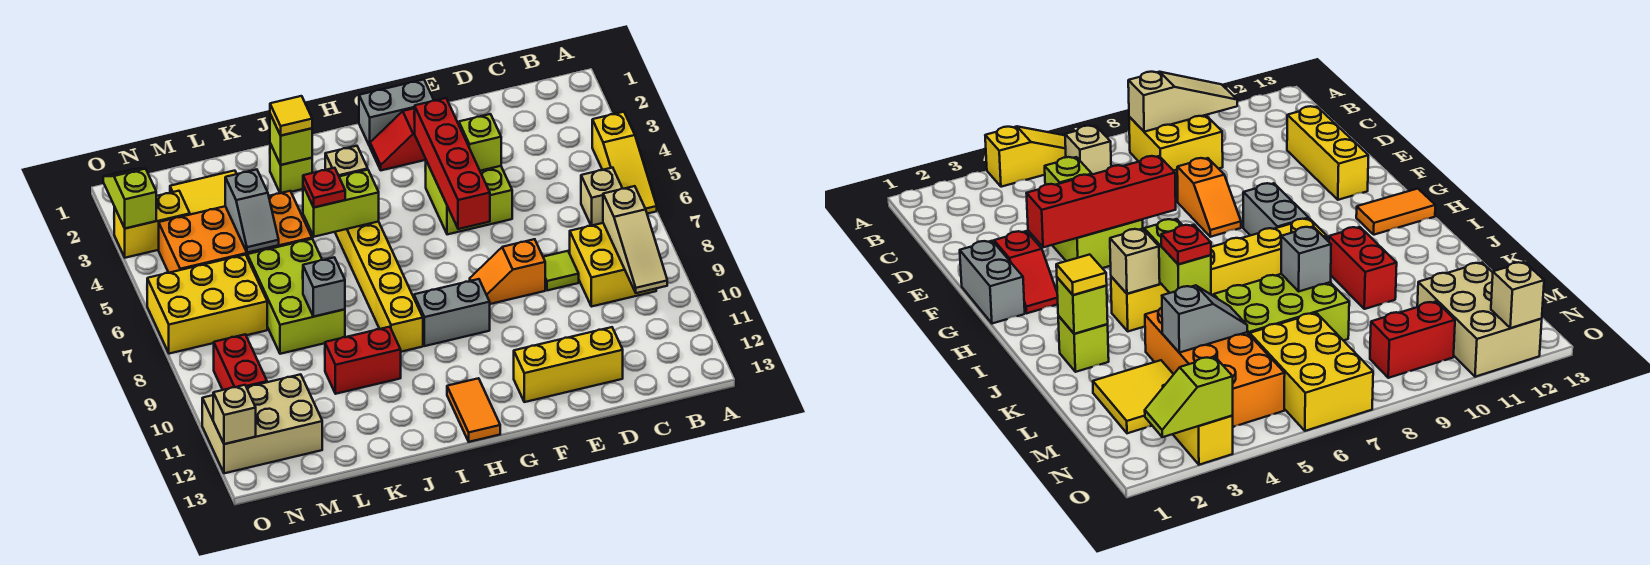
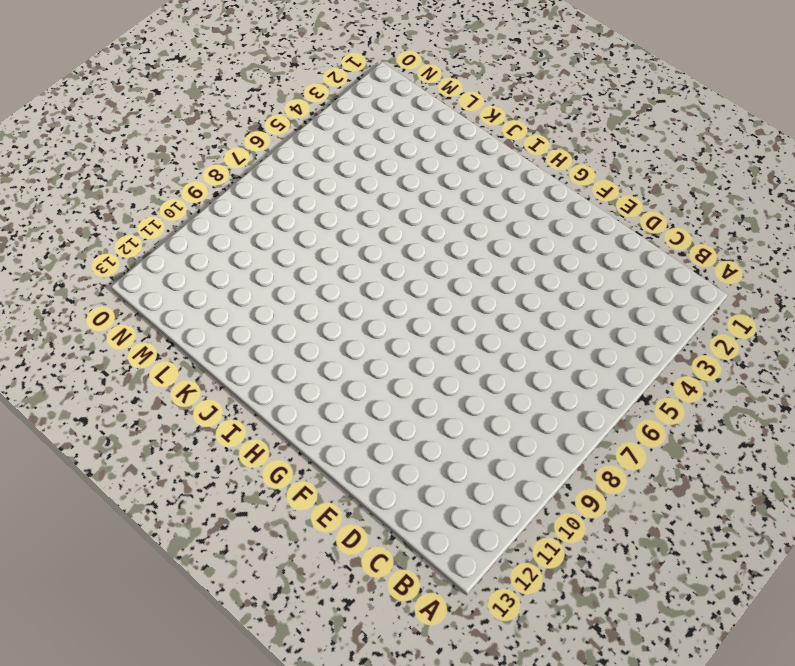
none -> yellow slope A4:A6 level 1 top 4
none -> tan brick B6 level 1
none -> yellow brick B8:C9 level 1
none -> lime tile D8 level 1

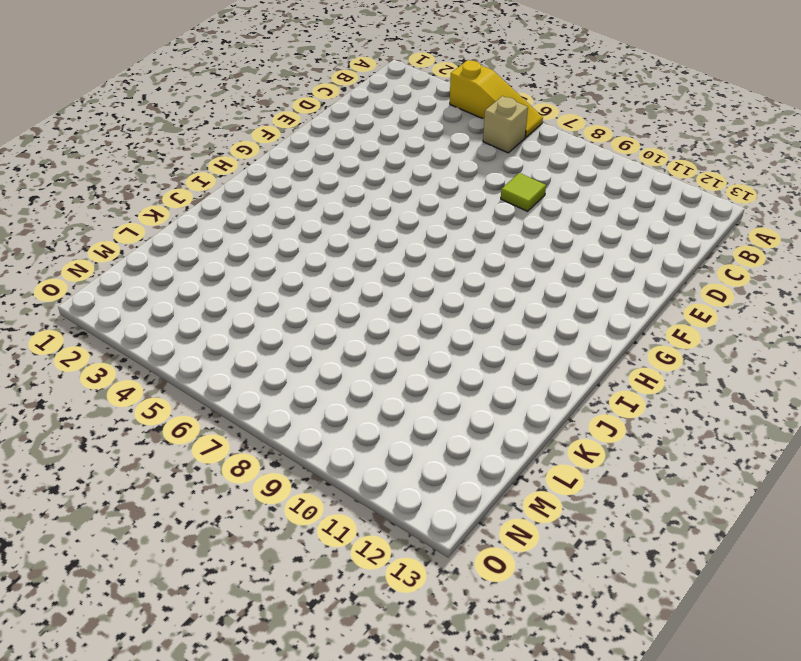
none -> yellow brick B8:C9 level 1
none -> yellow brick D12:F12 level 1
none -> lime brick E4:F5 level 1
none -> orange slope E8:F8 level 1 top E

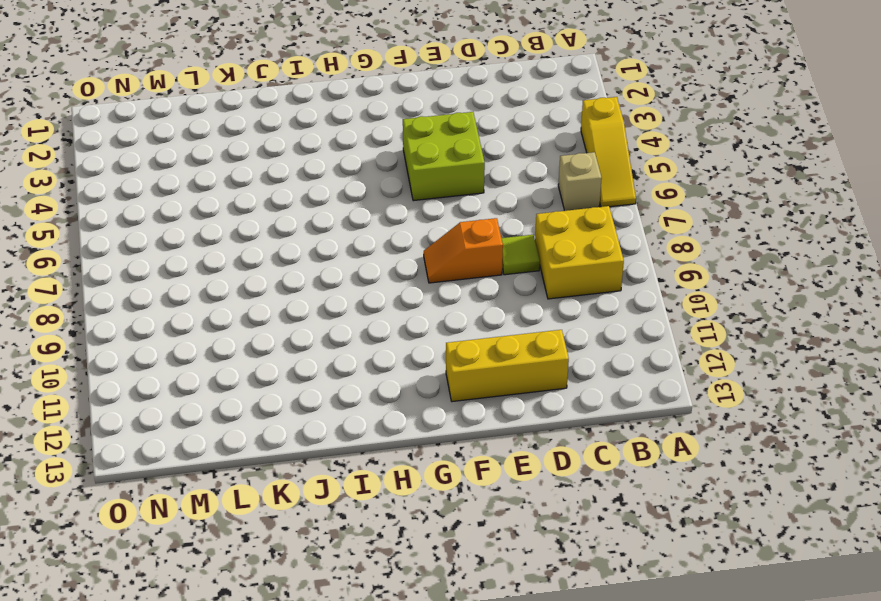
none -> grey brick F1:G1 level 1
none -> red slope F2:G2 level 1 top F
none -> grey brick G9:H9 level 1
none -> orange tile H12:H13 level 1

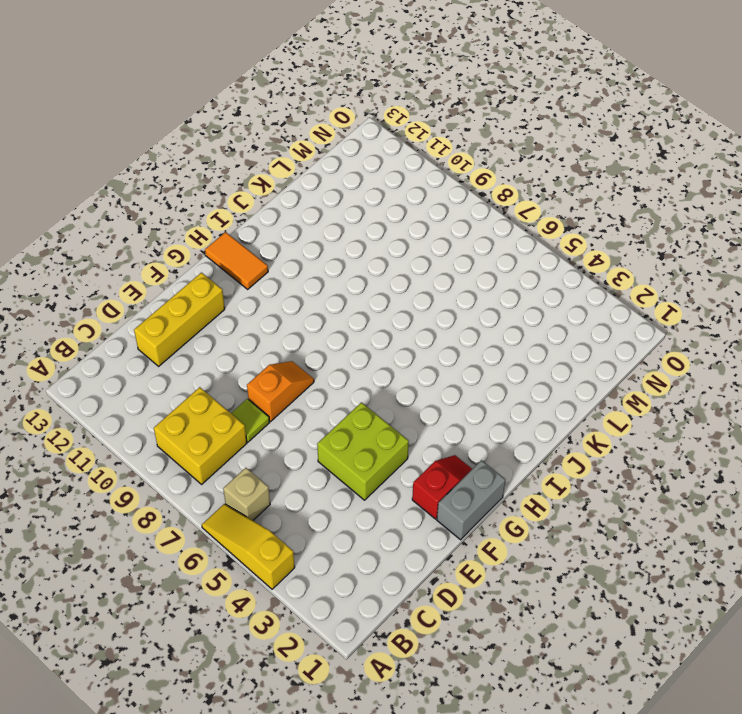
none -> grey brick G9:H9 level 1
none -> yellow brick I4:I9 level 1
none -> lime brick J2 level 1
none -> red brick J10:K10 level 1

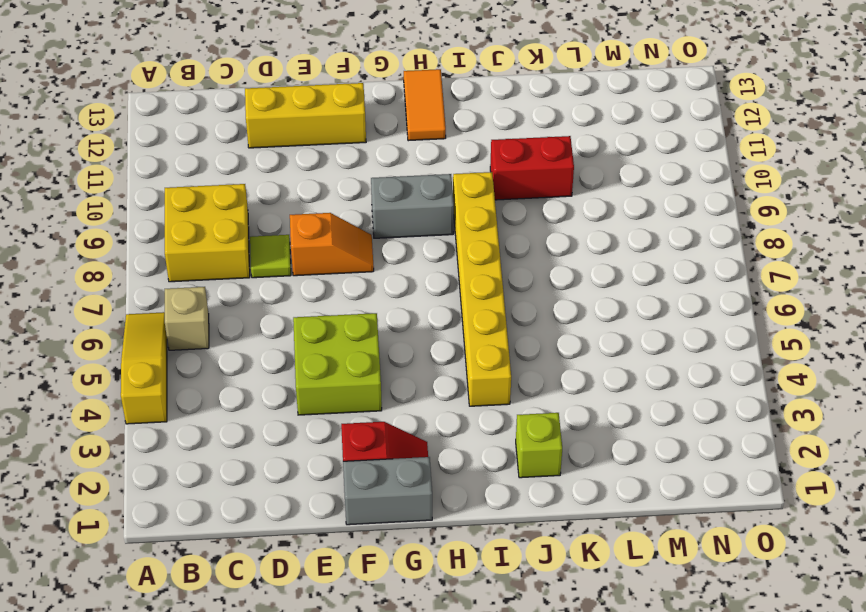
none -> orange brick K4:N5 level 1
none -> lime brick K6:L8 level 1
none -> yellow tile L2:M3 level 1
none -> yellow brick M6:O7 level 1

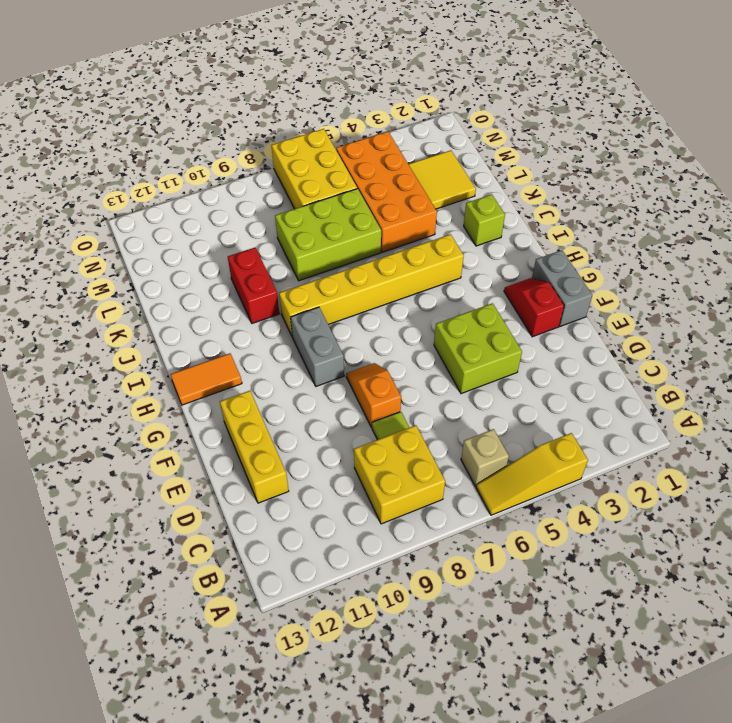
none -> tan brick M11:O12 level 1
none -> yellow brick N3:O3 level 1
none -> red brick N9:N10 level 1
none -> tan slope B8:B10 level 2 top 8

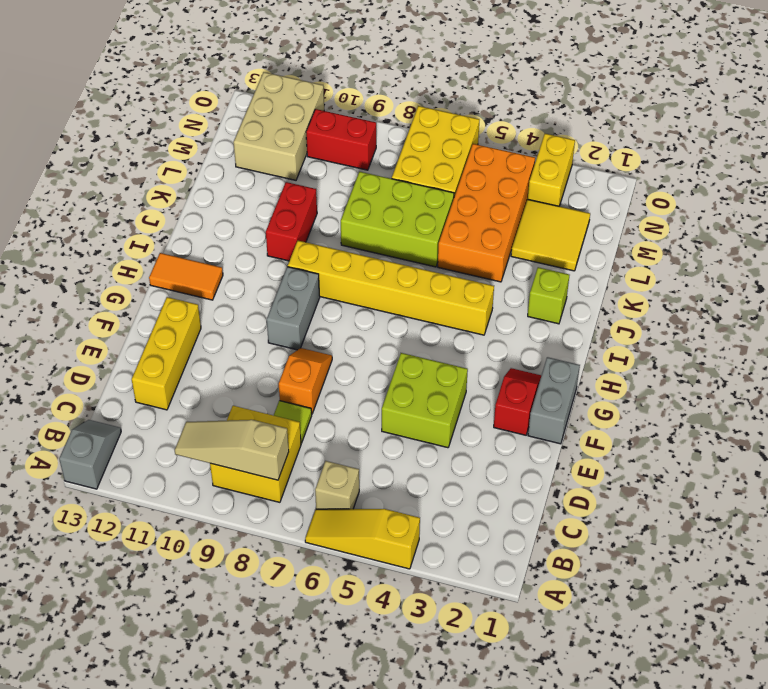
grey slope A13:B13 level 1 top A -> grey slope L4:L5 level 2 top 4
none -> lime brick E4 level 2
none -> red brick F3:F6 level 2
none -> tan brick I4 level 2
none -> lime brick I5:J5 level 2

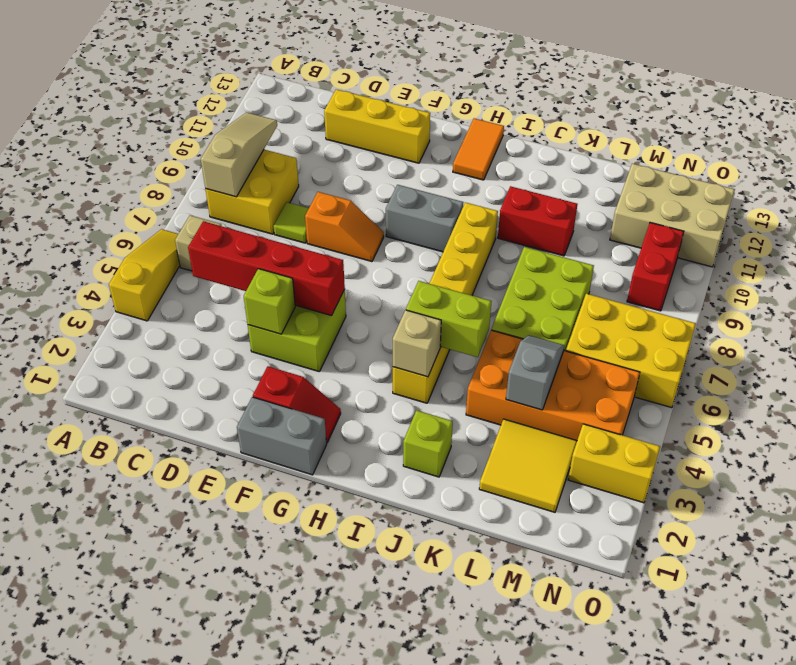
red brick C5:F5 level 2 -> red brick F3:F6 level 2
none -> lime brick J2 level 2
none -> grey brick K8 level 2
none -> lime slope O2:O3 level 2 top 3
none -> tan brick O12 level 2

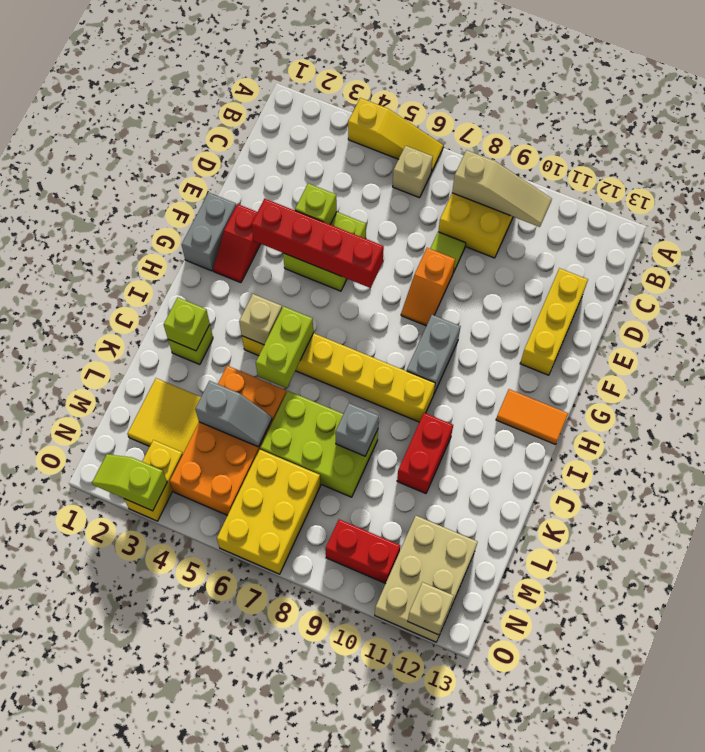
none -> yellow tile J2 level 3
none -> red plate J5 level 3

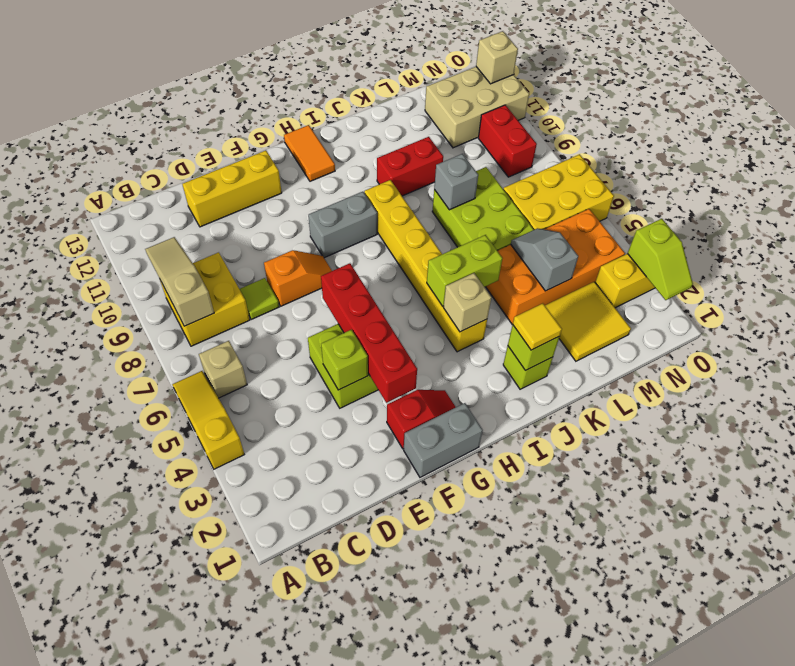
none -> red plate J5 level 3

